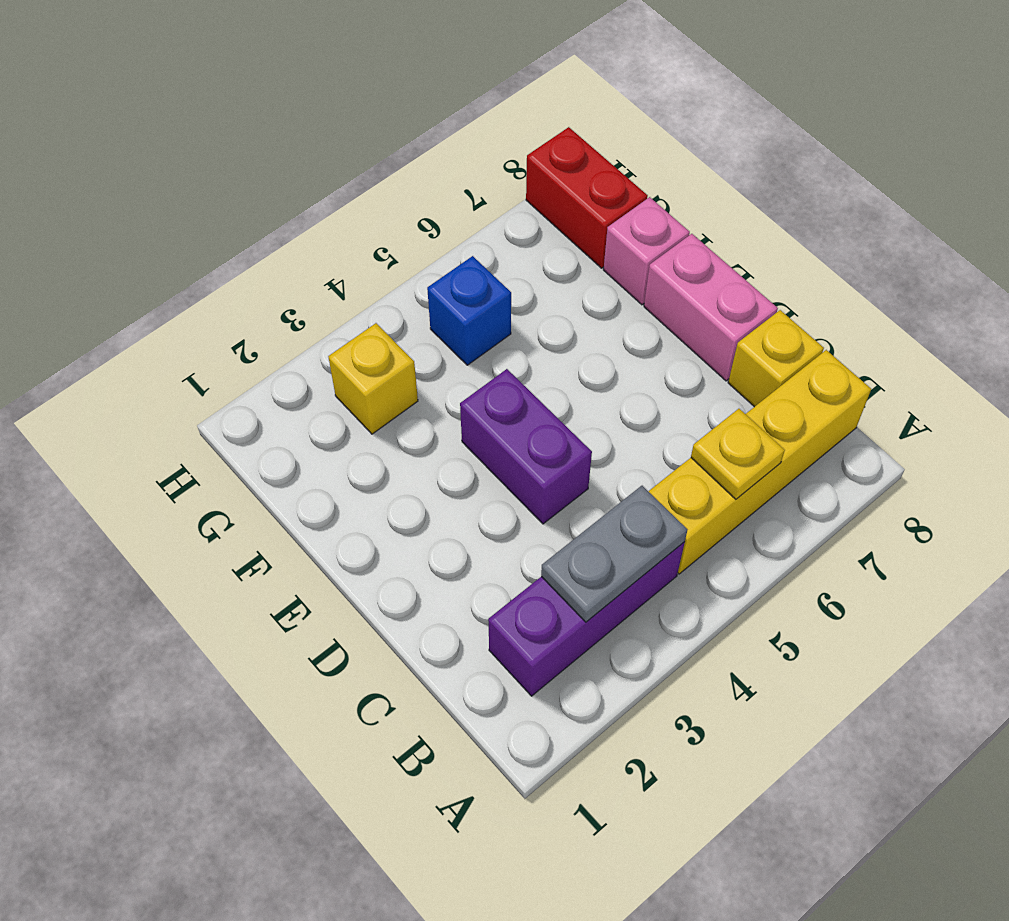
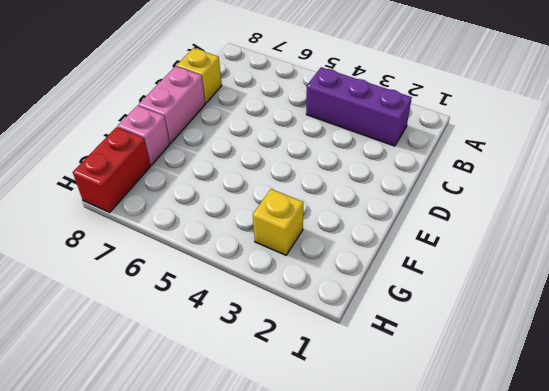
none -> yellow brick B5:B8 level 1
none -> purple brick D4:E4 level 1

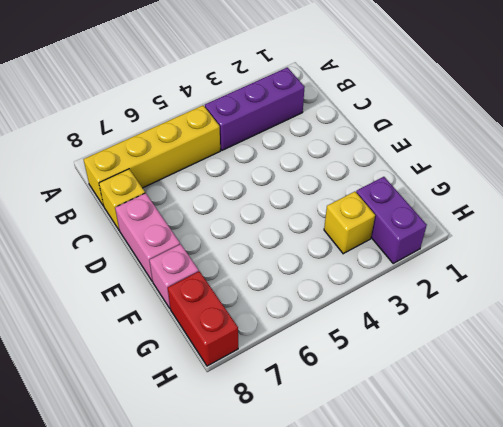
purple brick G2:H2 level 1 -> purple brick D4:E4 level 1
none -> blue brick G5 level 1
none -> grey plate B3:B4 level 2

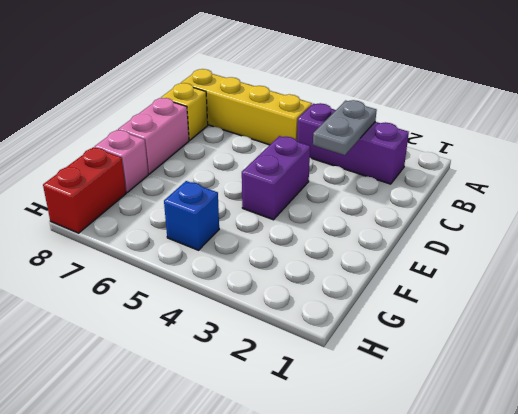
grey plate B3:C3 level 2 -> grey plate B3:B4 level 2
none -> yellow brick G3 level 1
none -> yellow plate B6 level 2

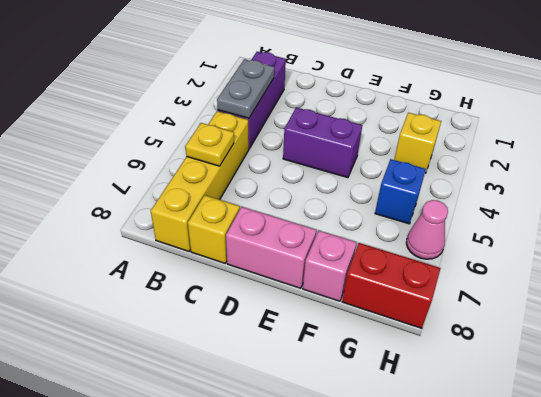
pink cone H6 level 1 -> none

